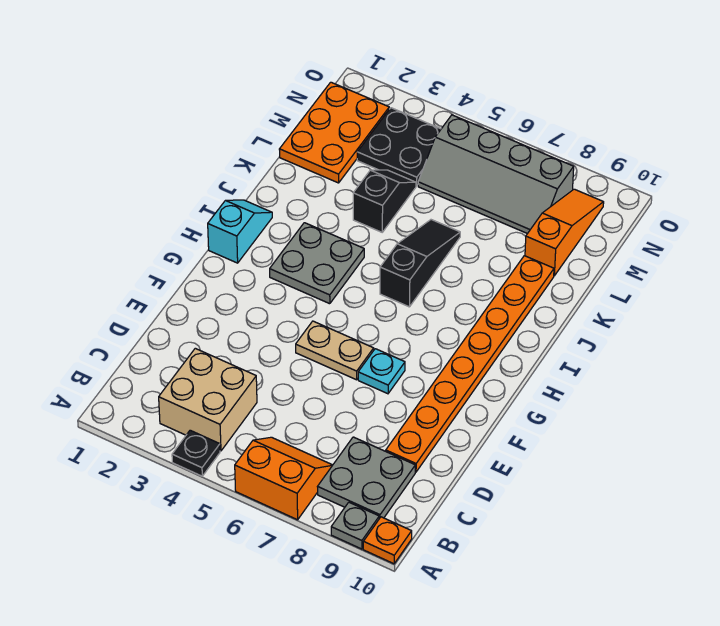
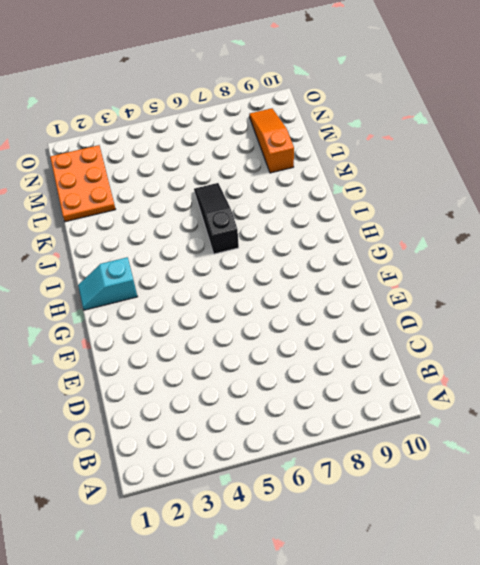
cyan slope H1:H2 level 1 top 2 -> cyan slope H1:I1 level 1 top H
none -> black plate A4 level 1
none -> orange slope A6:B7 level 1 top A
none -> grey plate A9 level 1

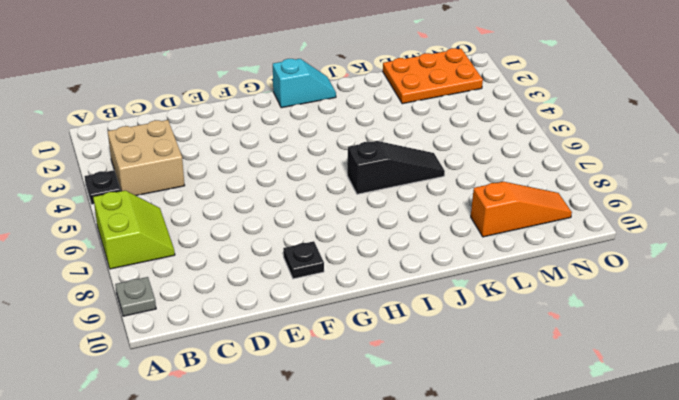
lime slope A6:B7 level 1 top A -> orange slope A6:B7 level 1 top A
black plate F9 level 1 -> orange plate D9:K9 level 1
none -> orange plate A10 level 1
none -> grey plate B8:C9 level 1
none -> tan plate F5:F6 level 1

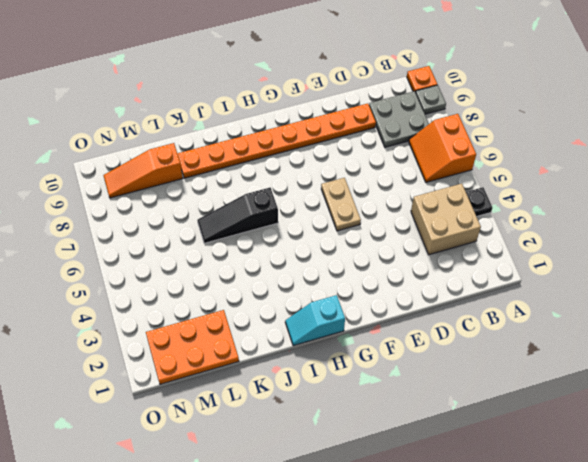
none -> cyan plate F7 level 1
none -> grey plate H3:I4 level 1
none -> black slope K4:L4 level 1 top K

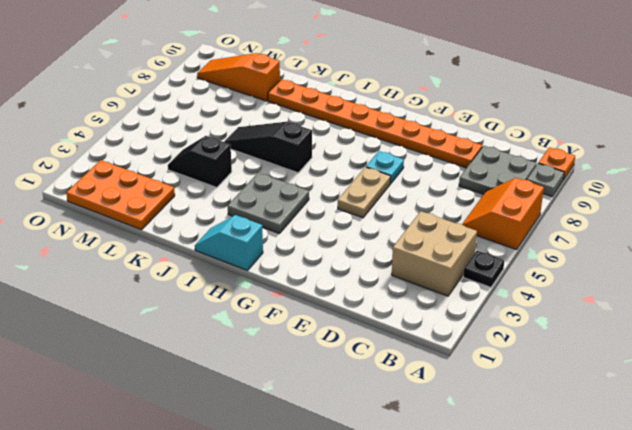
none -> black plate M3:N4 level 1
none -> grey slope M5:N8 level 1 top N

